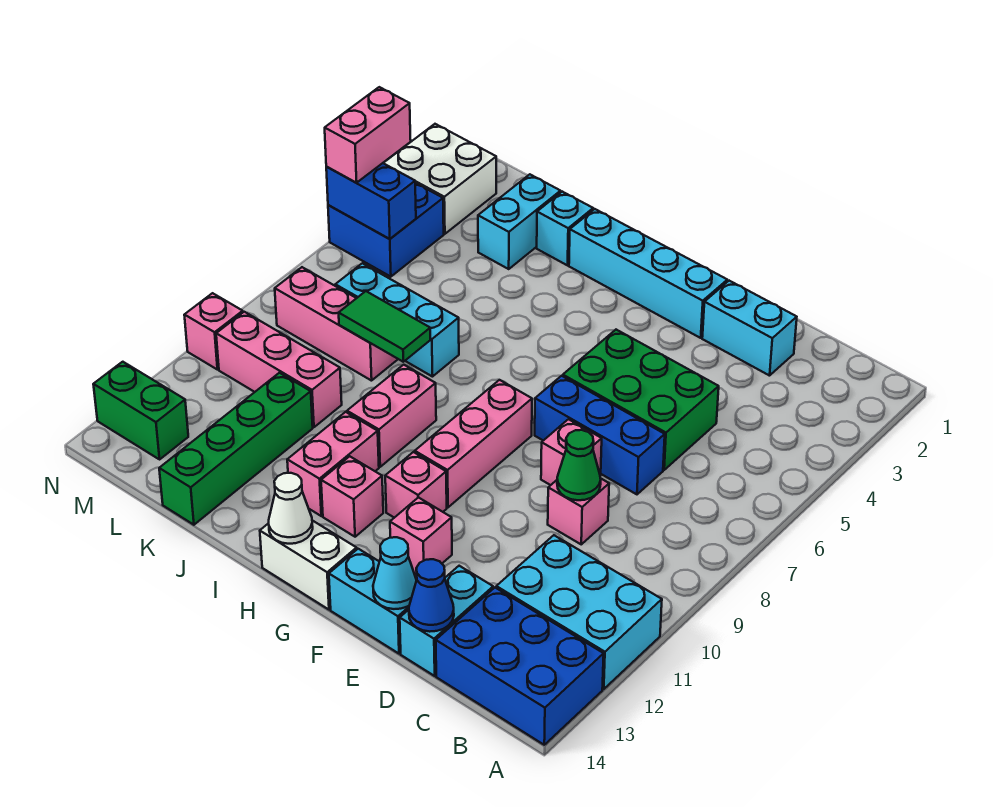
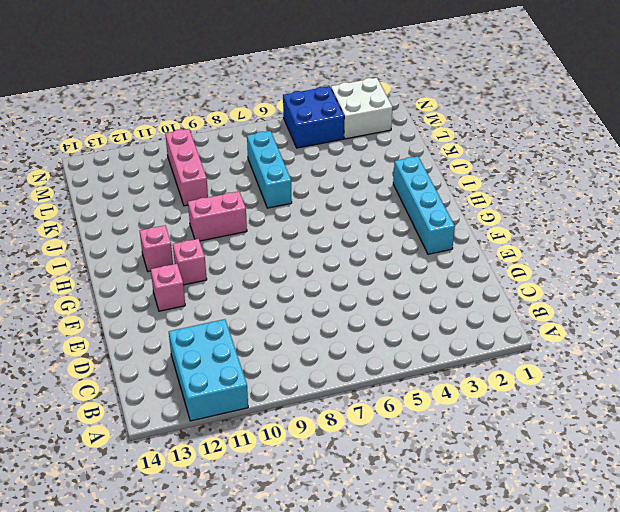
none -> blue brick A13:C14 level 1
none -> cyan brick D2:E2 level 1
none -> green brick D5:F6 level 1
none -> blue brick D7:F7 level 1

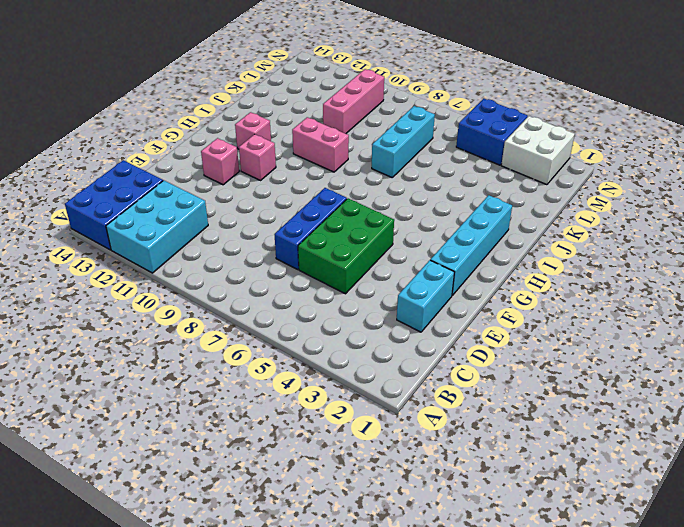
none -> pink brick D9 level 1
none -> cyan brick D13:D14 level 1
none -> pink brick E8 level 1
none -> cyan brick E14:F14 level 1

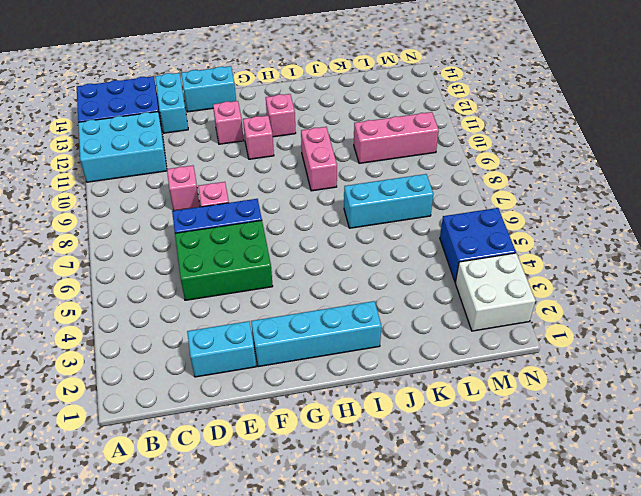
none -> pink brick G8:G10 level 1
none -> white brick G14:H14 level 1
none -> pink brick I11:I12 level 1
none -> cyan brick J2 level 1

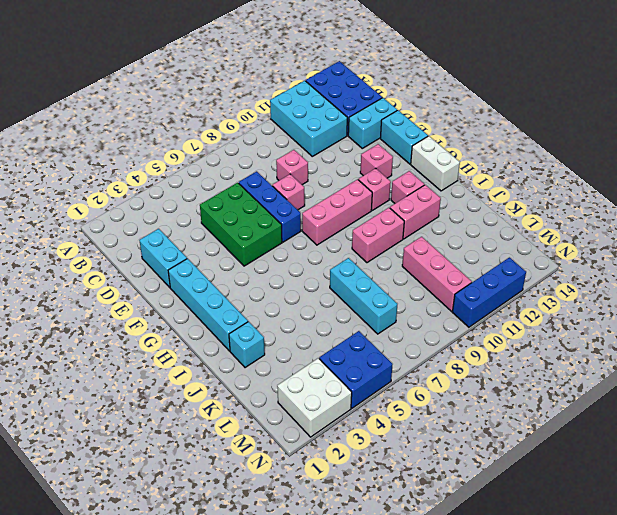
blue brick N10:N12 level 1 -> pink brick N10 level 1
none -> cyan brick K2:K3 level 1
none -> pink brick K8:M8 level 1
none -> green brick K11:K14 level 1
none -> green brick M13:N13 level 1

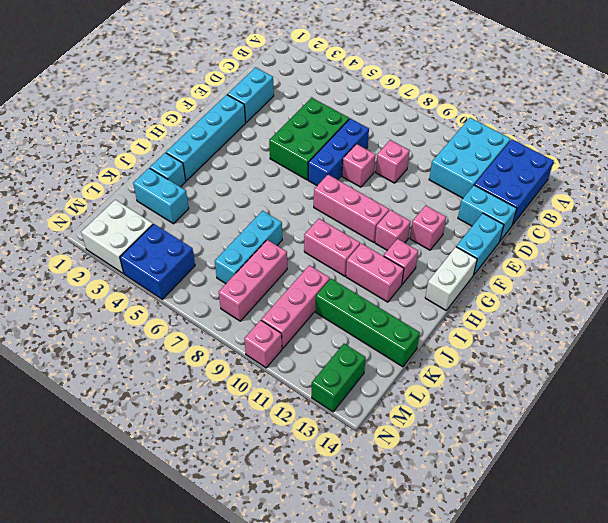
none -> green cone D9 level 2
none -> blue cone D14 level 2
none -> cyan cone E14 level 2
none -> white cone H14 level 2

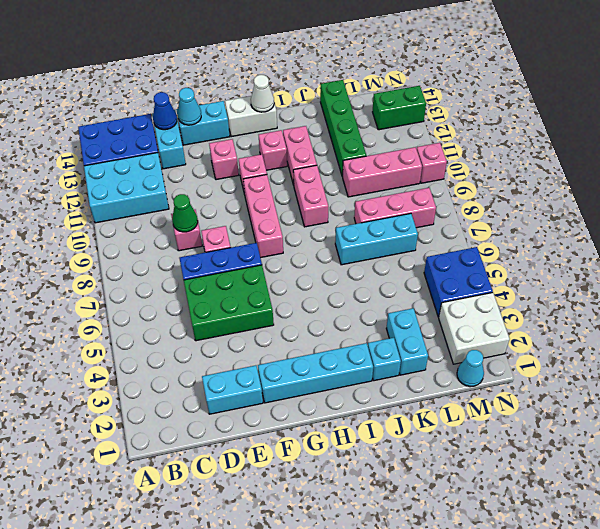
cyan cone M1 level 1 -> none
none -> green tile J8:K8 level 2
none -> blue brick M5:N5 level 2
none -> pink brick N4:N5 level 3

